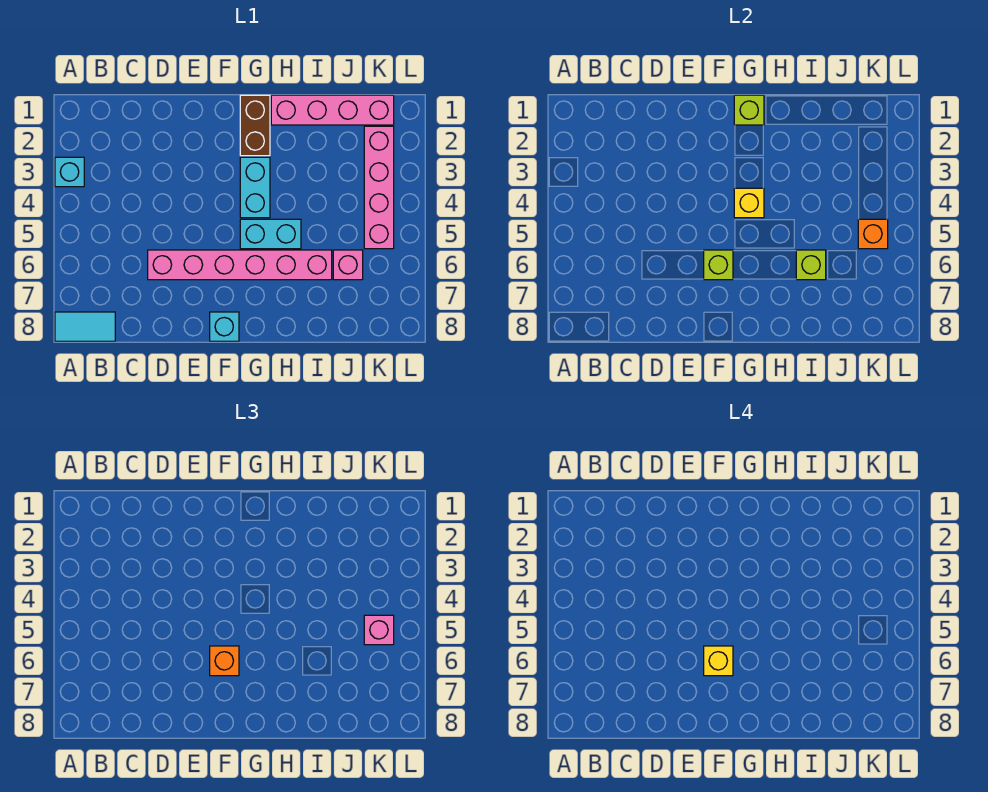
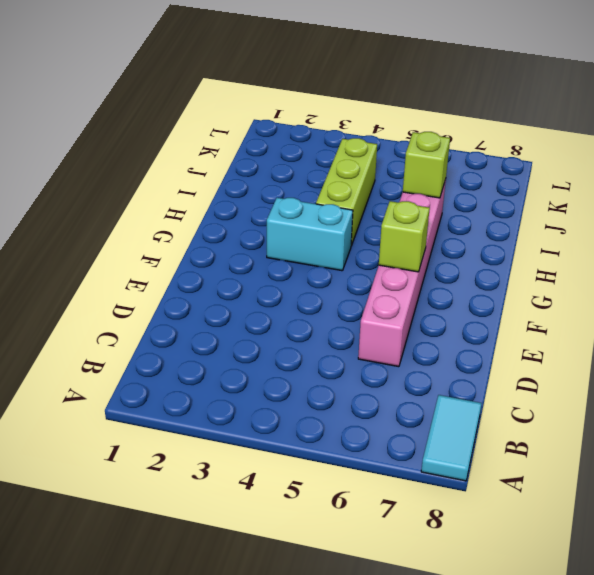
lime brick H4:J4 level 1 -> none
none -> cyan brick A3 level 1
none -> cyan brick F8 level 1
none -> brown brick G1:G2 level 1

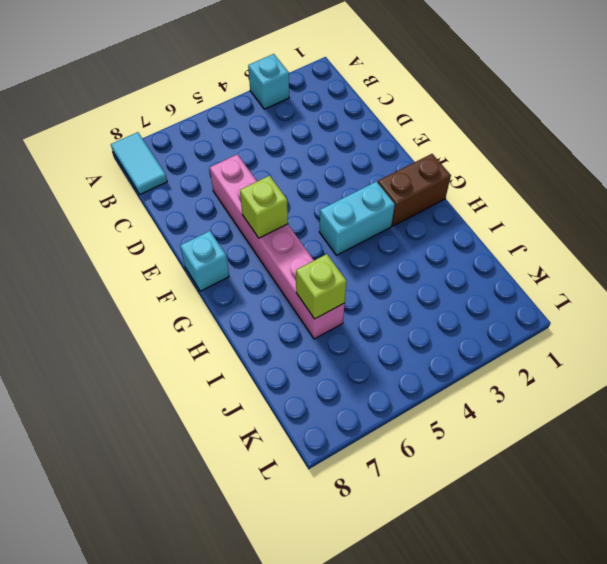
none -> cyan brick G5:H5 level 1
none -> pink brick H1:K1 level 1
none -> pink brick J6 level 1

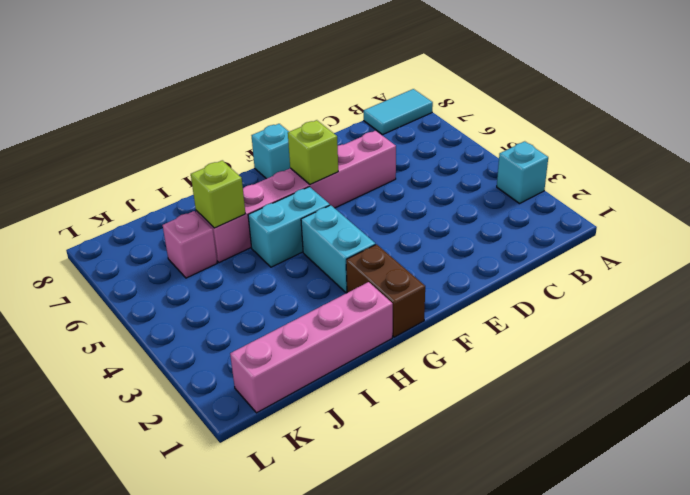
none -> pink brick K2:K5 level 1
none -> lime brick G1 level 2
none -> yellow brick G4 level 2

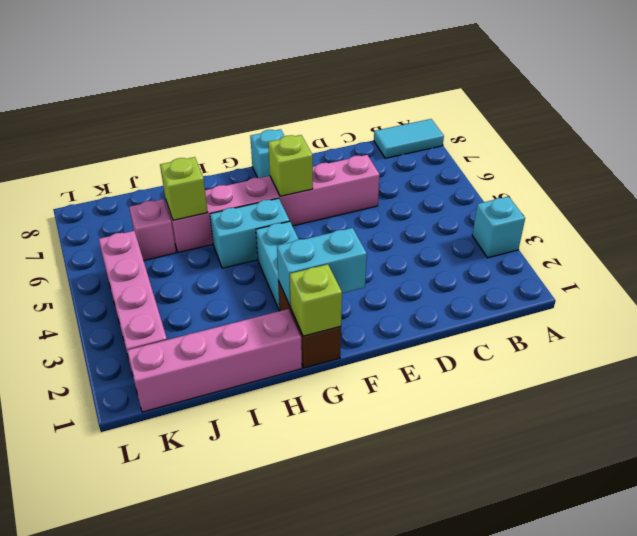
cyan brick F2:G2 level 2 -> none
none -> yellow brick G4 level 2
none -> orange brick K5 level 2
none -> orange brick F6 level 3

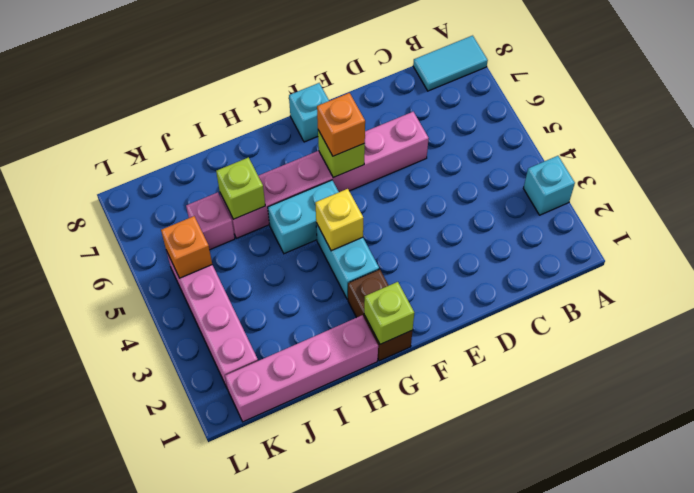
none -> pink brick K5 level 3
none -> yellow brick F6 level 4

